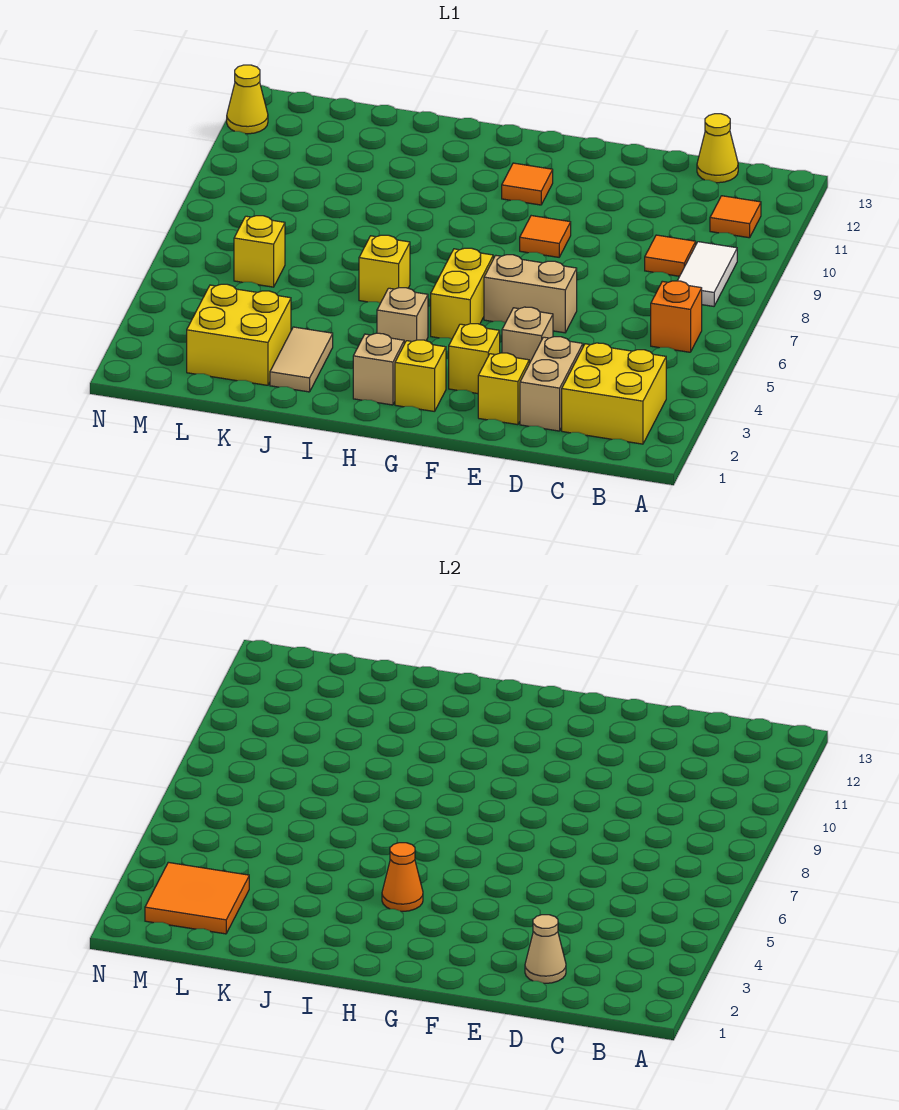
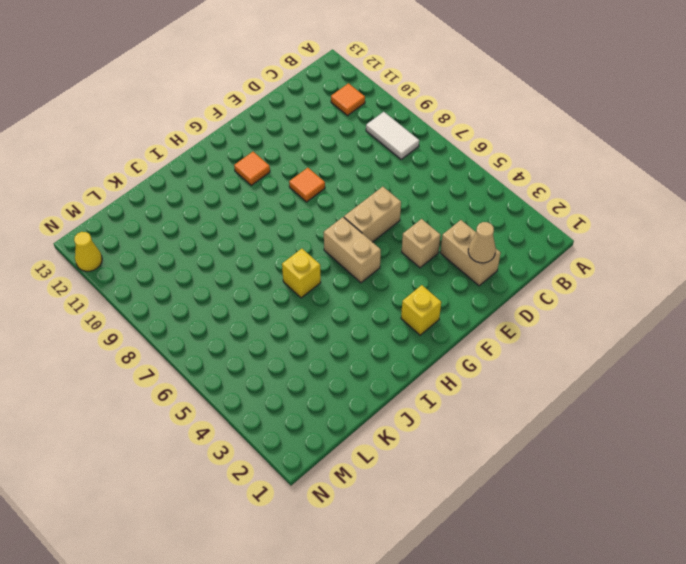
tan brick G5:G6 level 1 -> yellow brick G5:G6 level 1
none -> yellow brick B2:C3 level 1
none -> orange brick B6 level 1
none -> orange tile C9 level 1

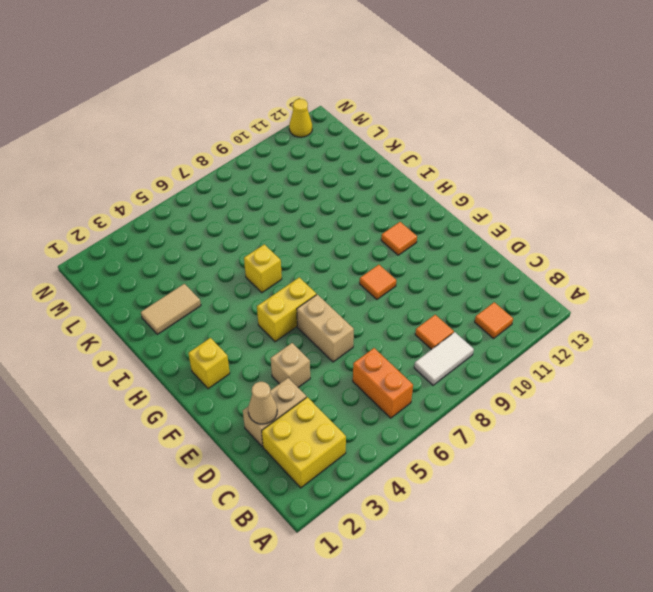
orange brick B6:C6 level 1 -> orange brick B6 level 1
none -> yellow cone C13 level 1
none -> yellow brick E2 level 1
none -> yellow brick F3 level 1

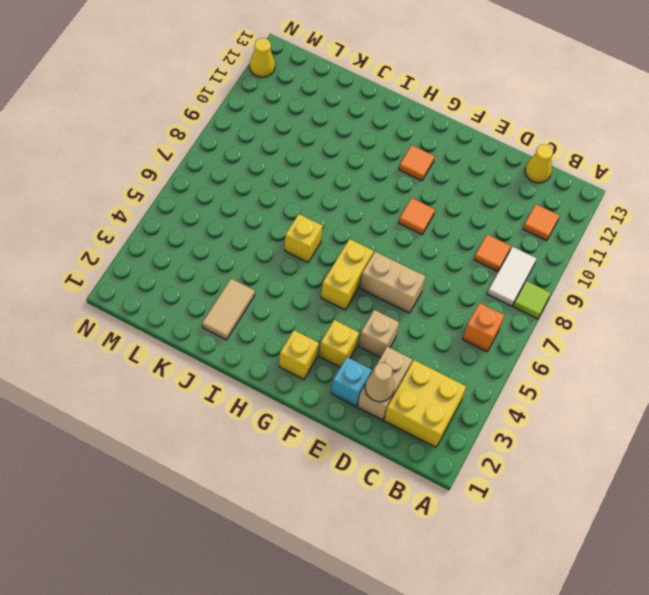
lime tile A8 level 1 -> none
cyan brick E2 level 1 -> yellow brick E2 level 1
none -> tan brick H2 level 1
none -> tan brick H4 level 1
none -> yellow brick K2:L3 level 1

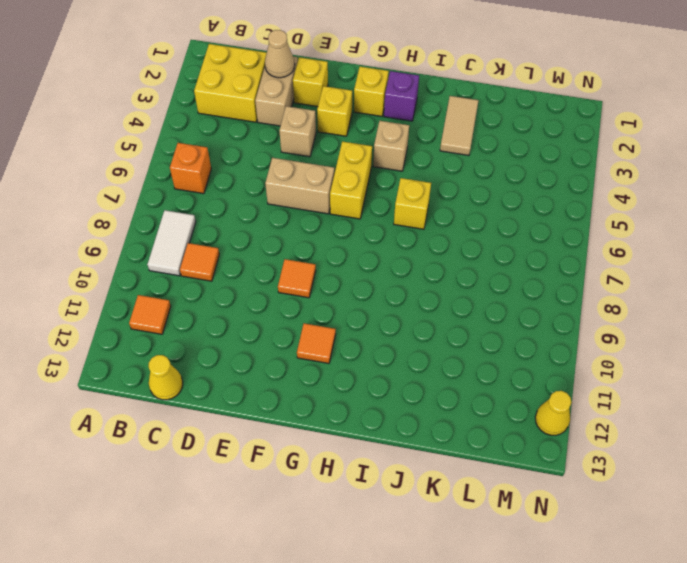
purple brick H2 level 1 -> tan brick H2 level 1
none -> yellow brick K2:L3 level 1
none -> yellow brick L6 level 1
none -> orange cone H4 level 2

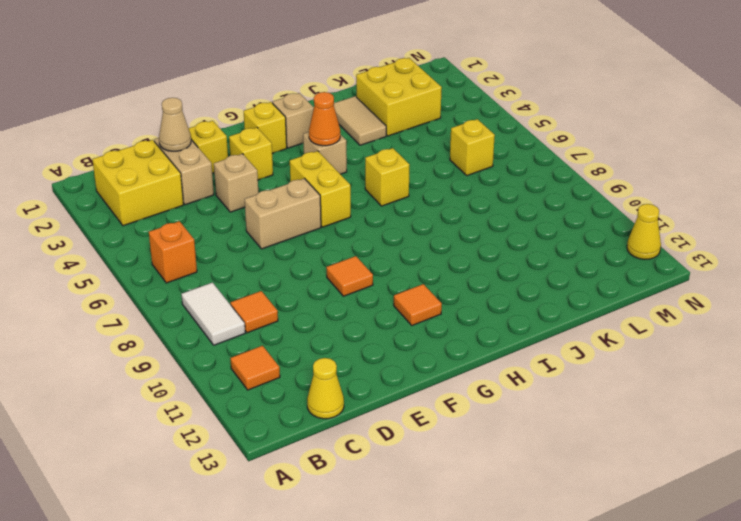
none -> orange tile L2:M3 level 2

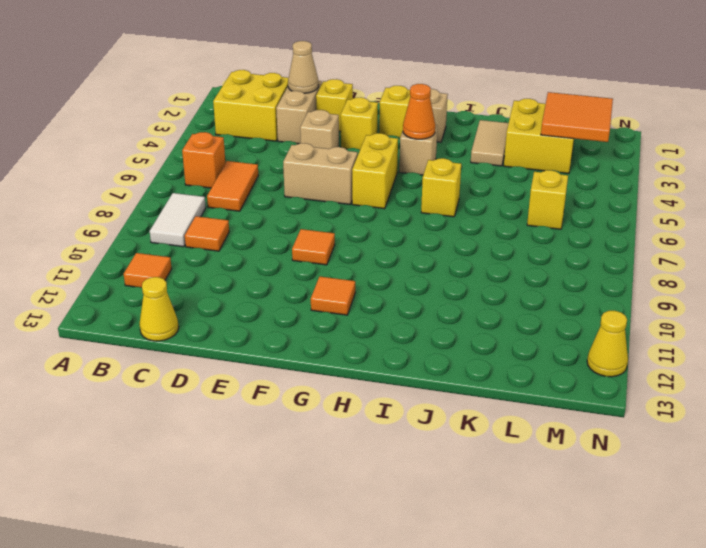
orange tile C6:C7 level 1 -> none

